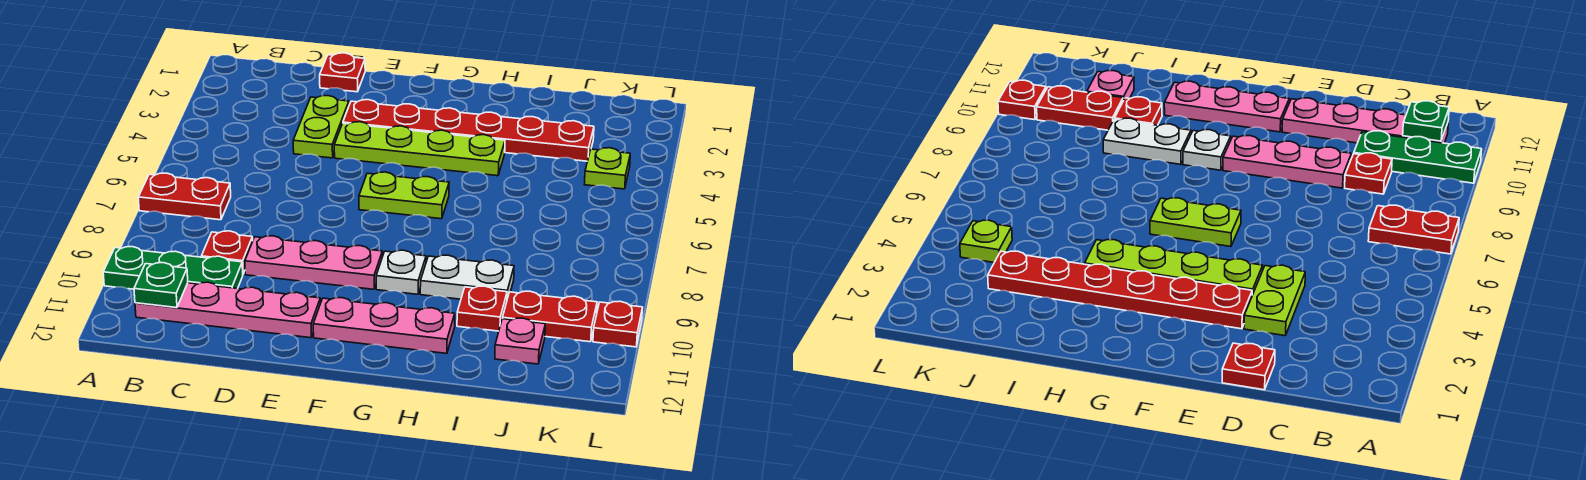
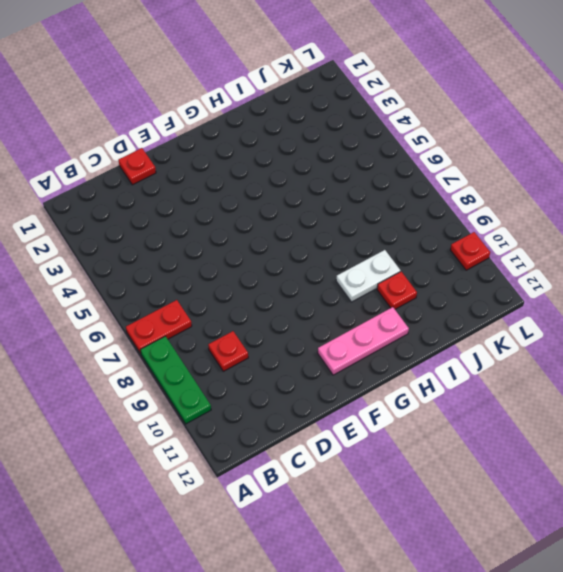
green plate A8:A10 level 1 -> green plate A10:C10 level 1
none -> pink plate B11:E11 level 1
none -> lime plate D3:D4 level 1
none -> pink plate D9:F9 level 1

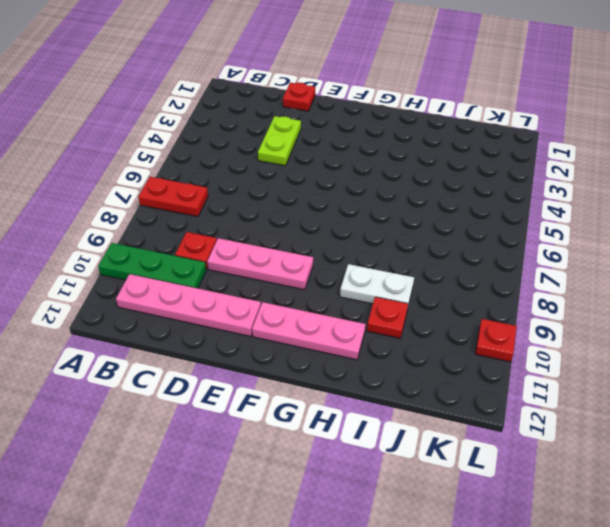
none -> red plate E3:J3 level 1
none -> lime plate E4:H4 level 1
none -> lime plate F6:G6 level 1

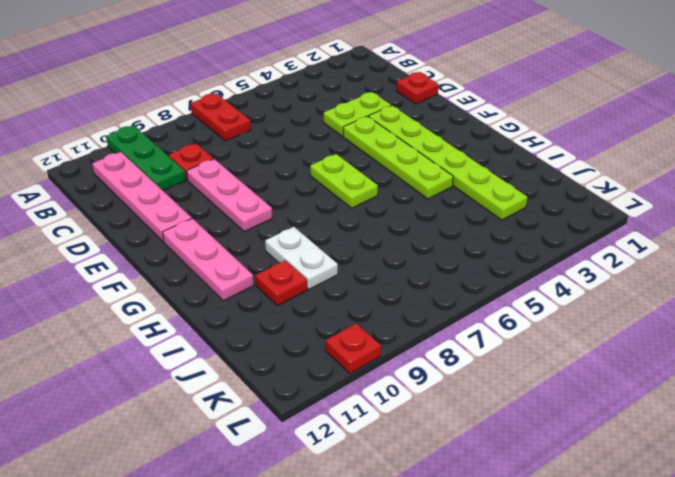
lime plate E3:J3 level 1 -> red plate E3:J3 level 1
none -> white plate G9 level 1
none -> red plate J10:K10 level 1
none -> pink plate J11 level 1

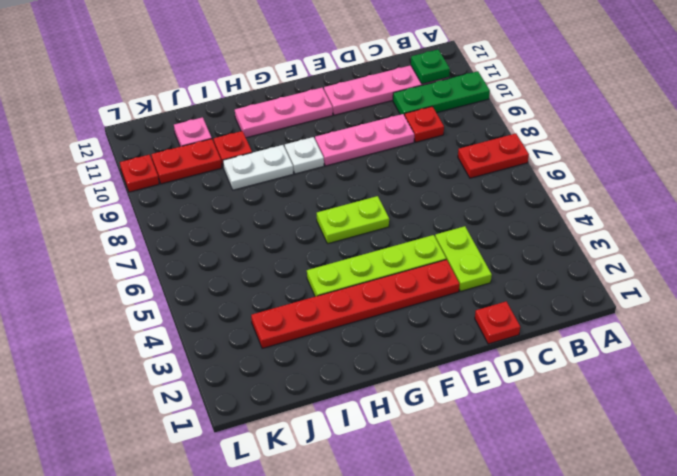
none -> lime plate K4 level 1

